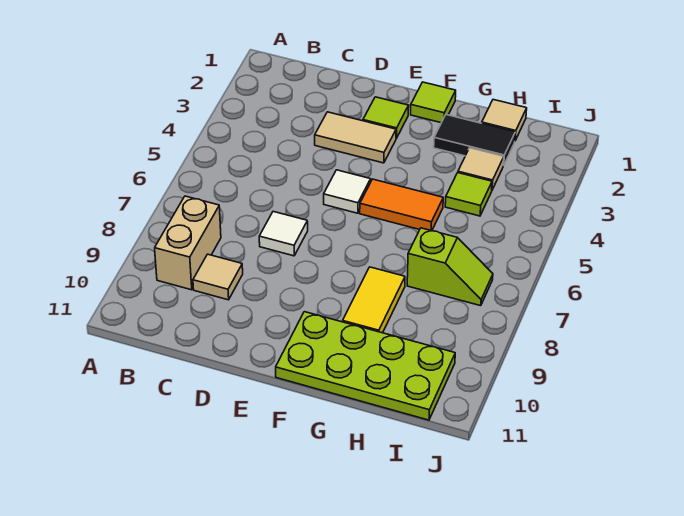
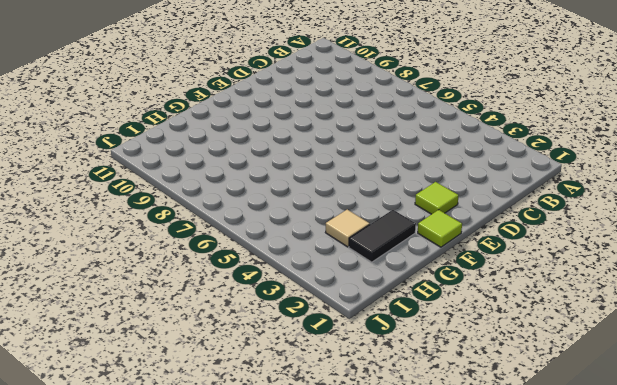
none -> tan brick B8:B9 level 1
none -> tan tile C9 level 1
none -> tan tile D3:E3 level 1

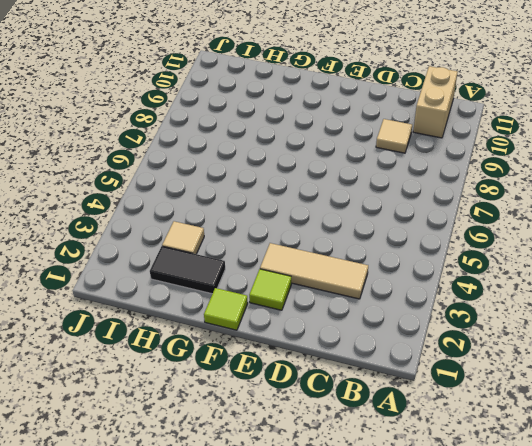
tan brick B10:B11 level 1 -> tan brick B8:B9 level 1
tan tile C3:E3 level 1 -> tan tile D3:E3 level 1
none -> white tile D7 level 1
none -> white tile E5 level 1
none -> orange tile F5:G5 level 1

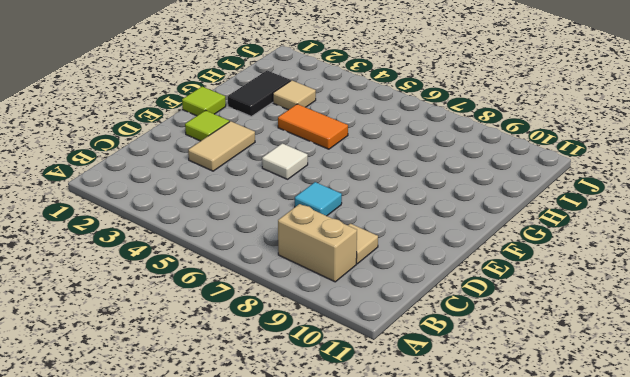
cyan tile D7 level 1 -> white tile D7 level 1
orange tile G4:G5 level 1 -> orange tile F5:G5 level 1
none -> lime plate F10:I11 level 1
none -> yellow tile G8:G9 level 1
none -> tan tile H1 level 1

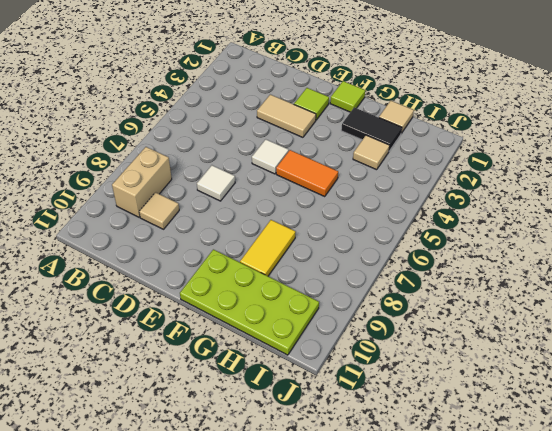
none -> lime tile H4 level 1
none -> lime slope H7:I7 level 1 top H

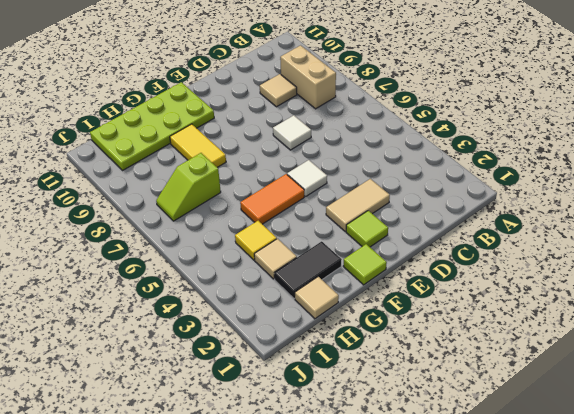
yellow tile H4 level 1 -> lime tile H4 level 1

